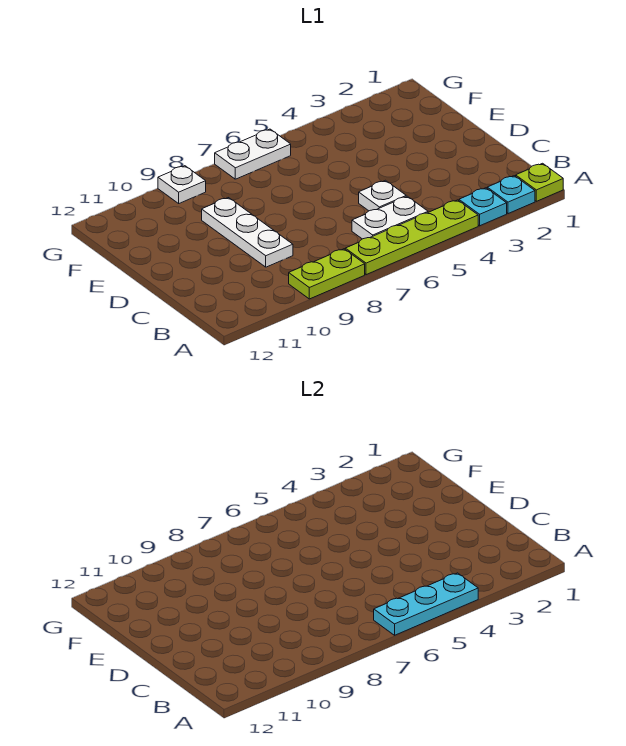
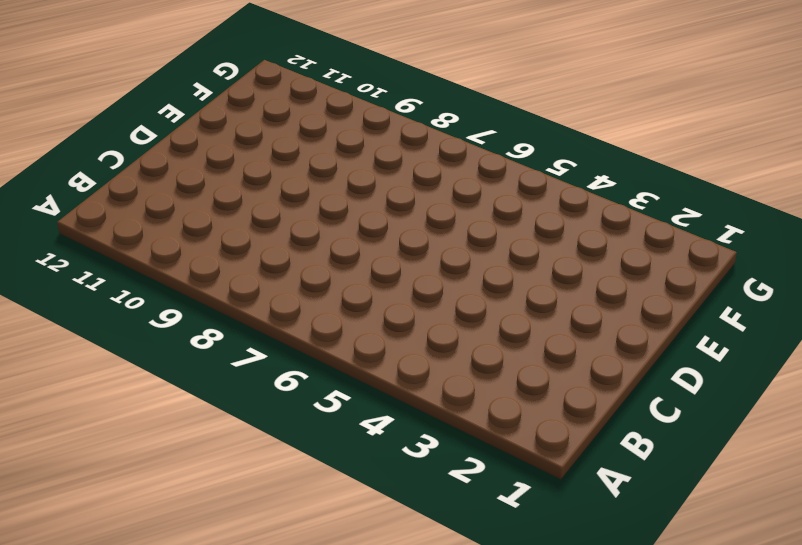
none -> lime plate A1 level 1
none -> cyan plate A2 level 1

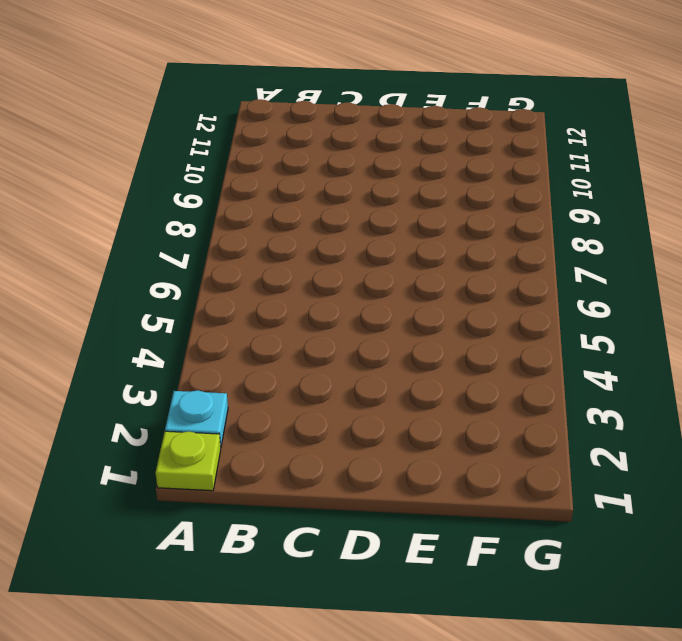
none -> cyan plate A3 level 1
none -> lime plate A4:A7 level 1

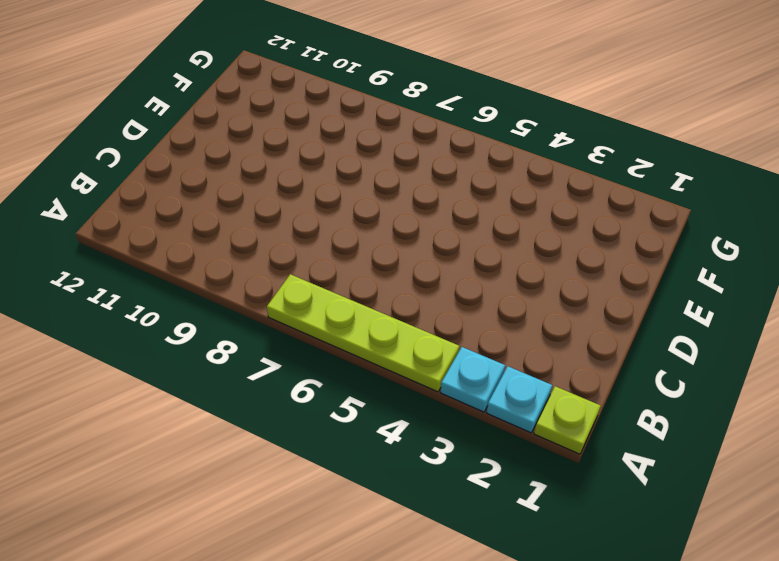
none -> lime plate A8:A9 level 1
none -> white plate B5:B6 level 1

